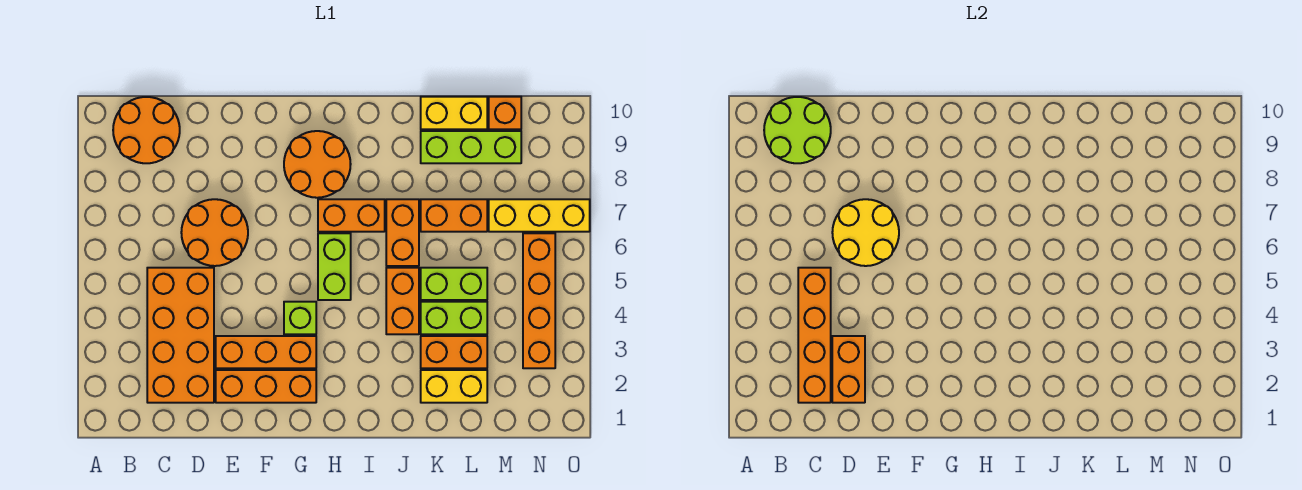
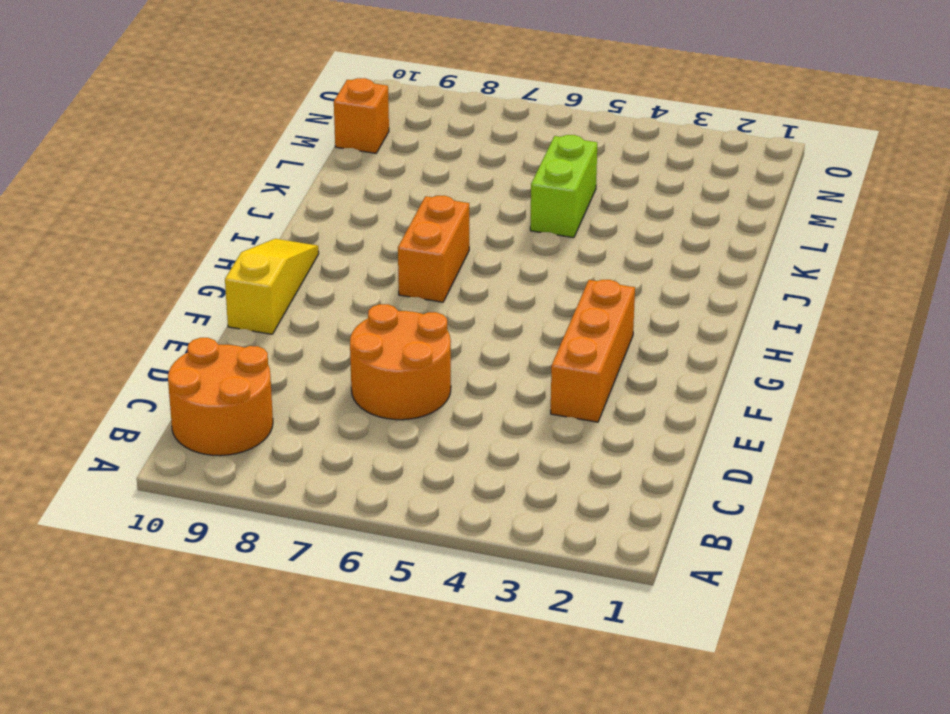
yellow slope F10:H10 level 1 top F -> none
none -> orange brick C2:D5 level 1
none -> orange brick E2:G2 level 1
none -> lime brick G4 level 1

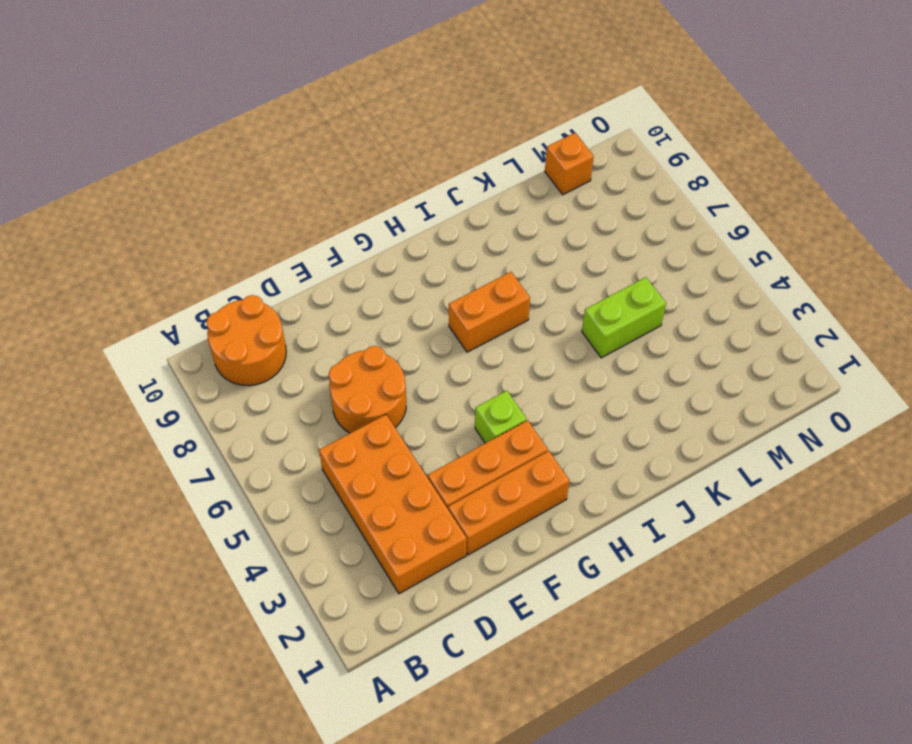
none -> orange round brick G8:H9 level 1
none -> lime brick H5:H6 level 1
none -> orange brick J4:J5 level 1

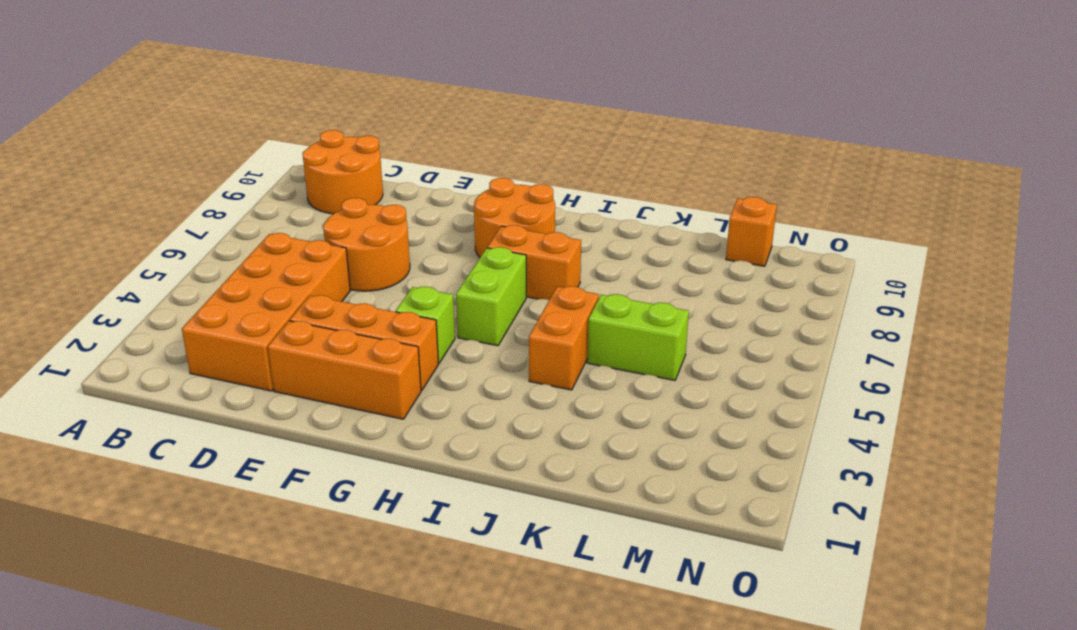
none -> orange brick J6:J7 level 1
none -> yellow brick K2:L2 level 1
none -> orange brick K3:L3 level 1

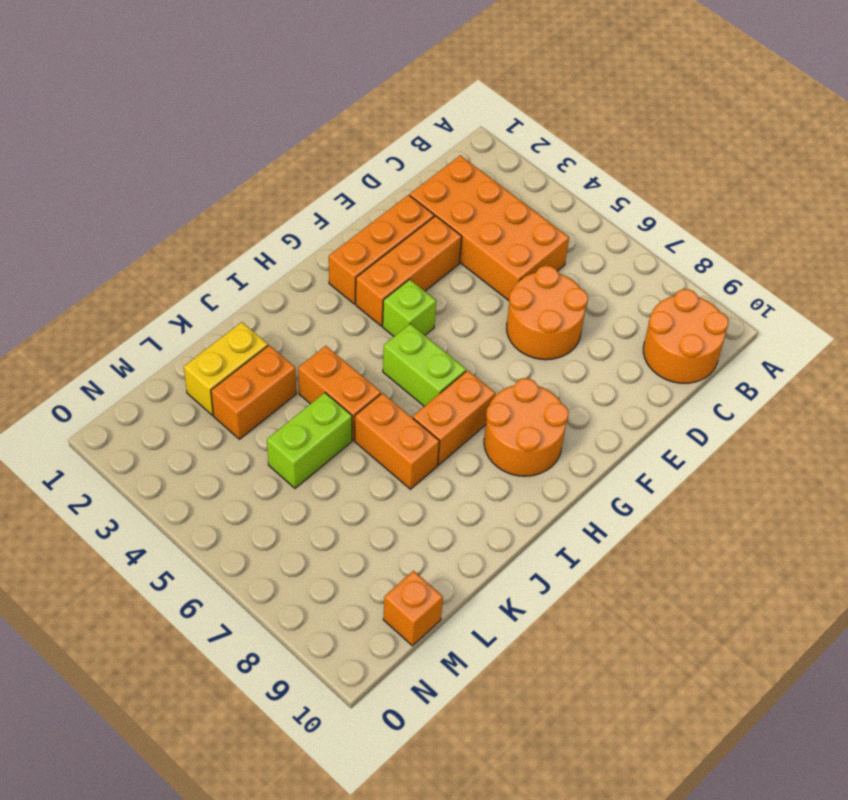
none -> lime brick K4:L4 level 1
none -> orange brick K7:L7 level 1
none -> lime brick K9:M9 level 1

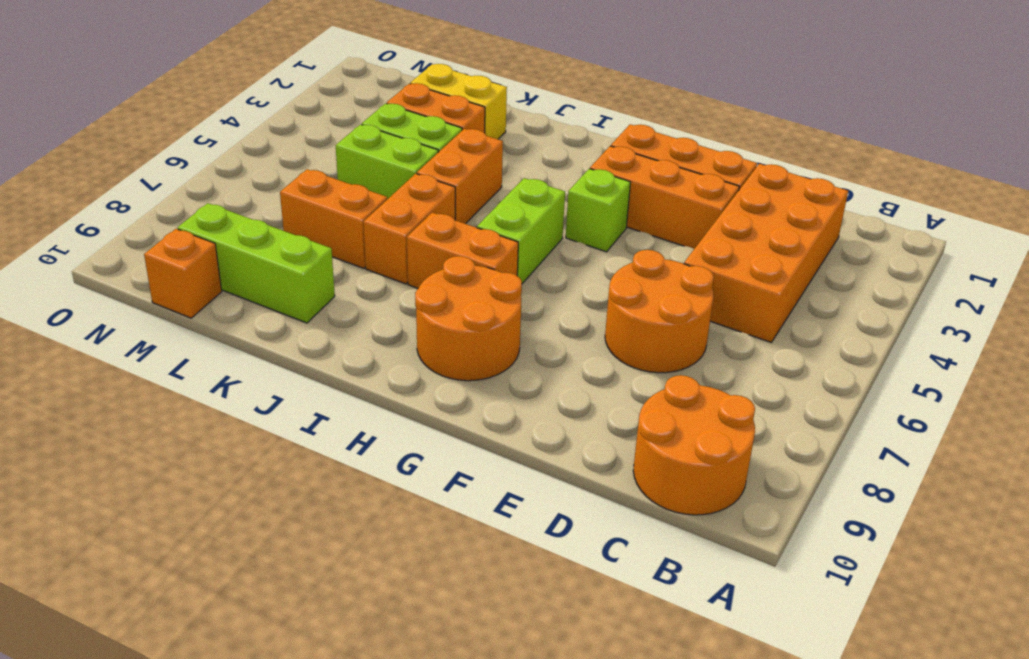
none -> yellow brick K10:L10 level 1
none -> yellow brick M7:O7 level 1
none -> orange brick N3:N6 level 1

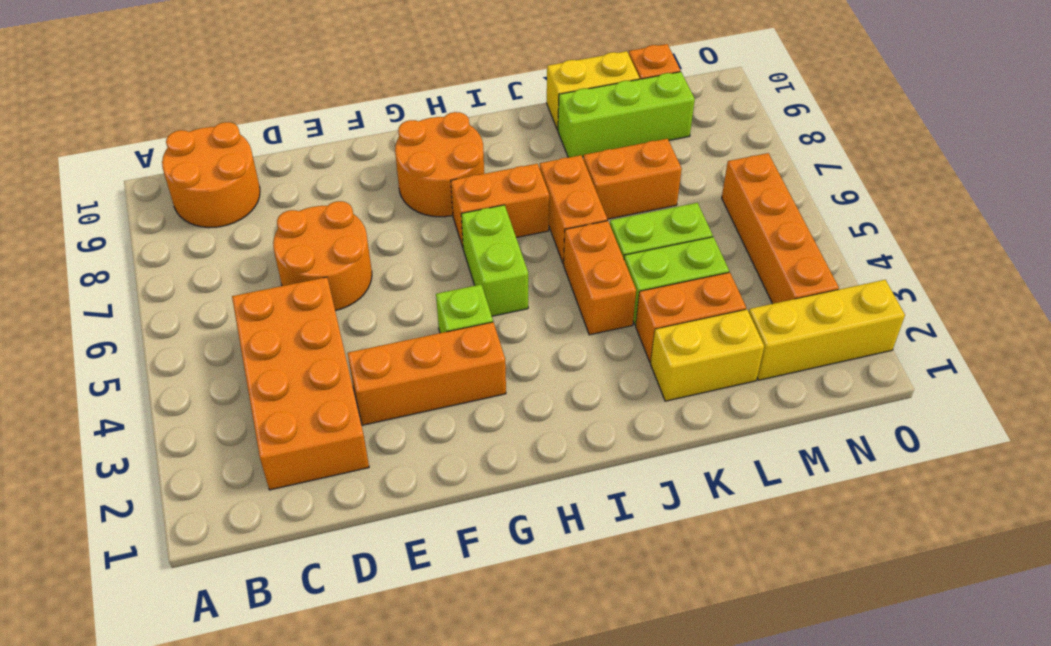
yellow brick M2:O2 level 1 -> yellow brick M7:O7 level 1
none -> orange brick E2:G2 level 1
none -> lime round brick B9:C10 level 2
none -> orange brick C2:C5 level 2

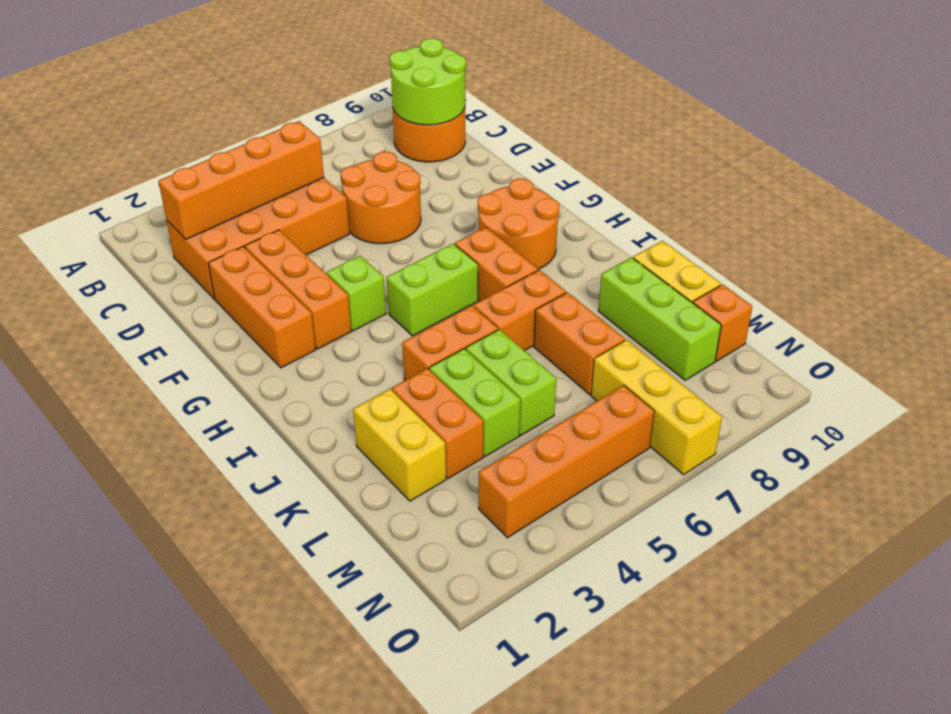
none -> orange brick D2:D3 level 2
none -> yellow round brick D6:E7 level 2

